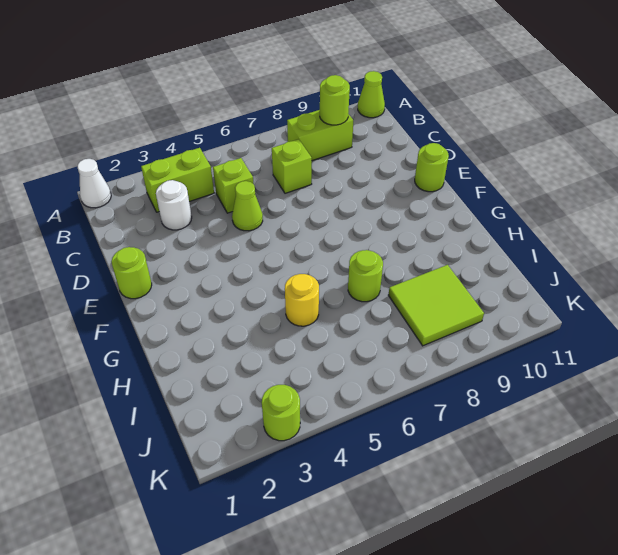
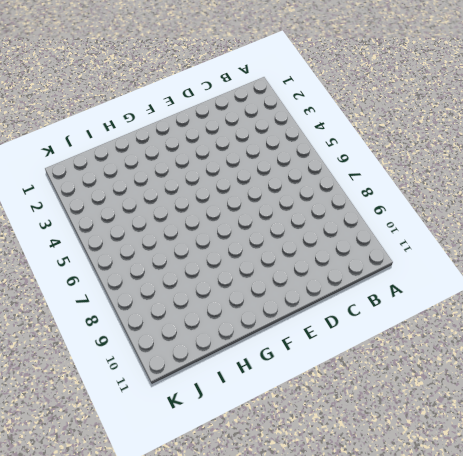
none -> white cone A1 level 1
none -> lime cone A11 level 1
none -> lime brick B3:B4 level 1

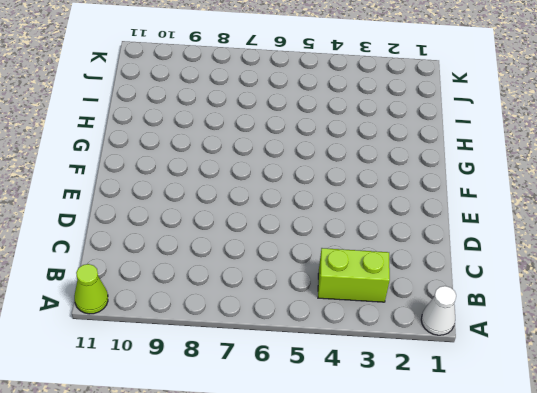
none -> lime brick B8:B9 level 1
none -> white round brick C3 level 1
none -> lime brick C5 level 1

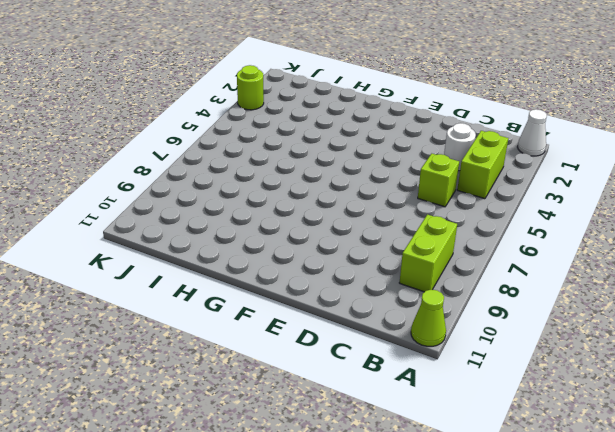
none -> lime brick C7 level 1
none -> lime cone D5 level 1
none -> lime round brick E1 level 1

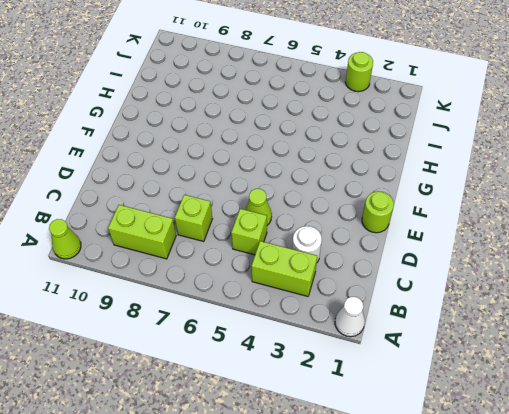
none -> lime round brick E11 level 1
none -> yellow round brick H5 level 1
none -> lime round brick H7 level 1

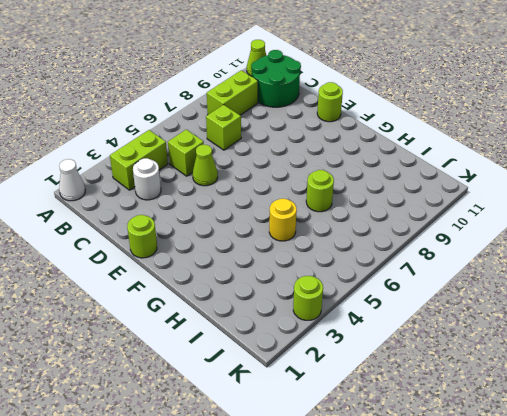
green round brick B10:C11 level 1 -> none
none -> lime tile I8:J9 level 1
none -> lime round brick B9 level 2

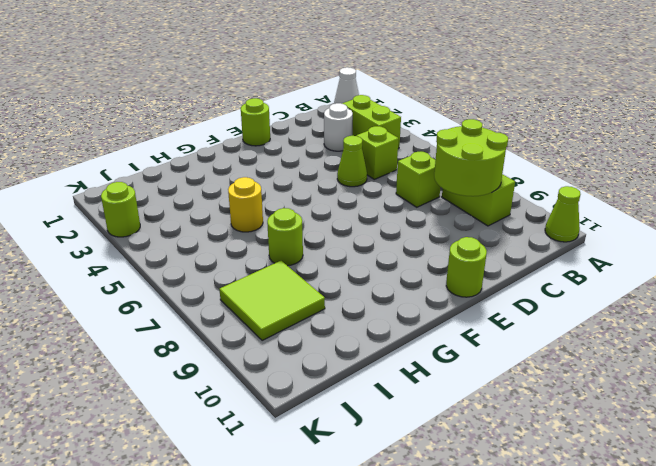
lime round brick B8:C9 level 2 -> lime round brick B9 level 2

